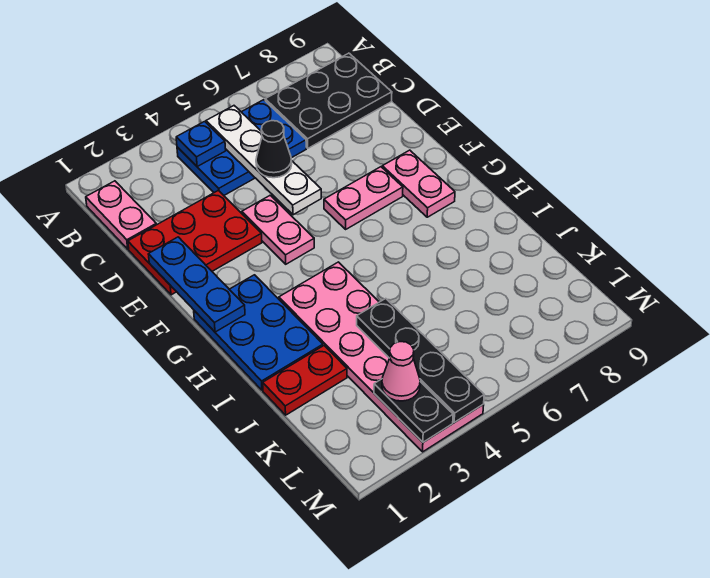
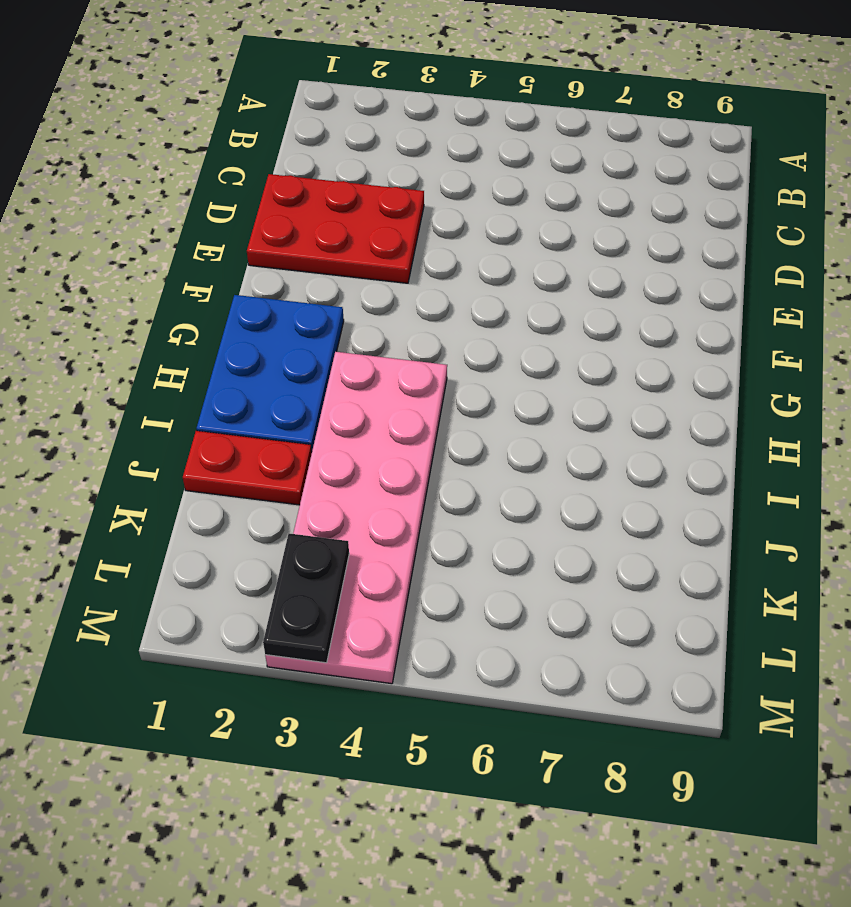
none -> pink plate B1:C1 level 1
none -> blue plate B4:C6 level 1
none -> black plate B7:C9 level 1

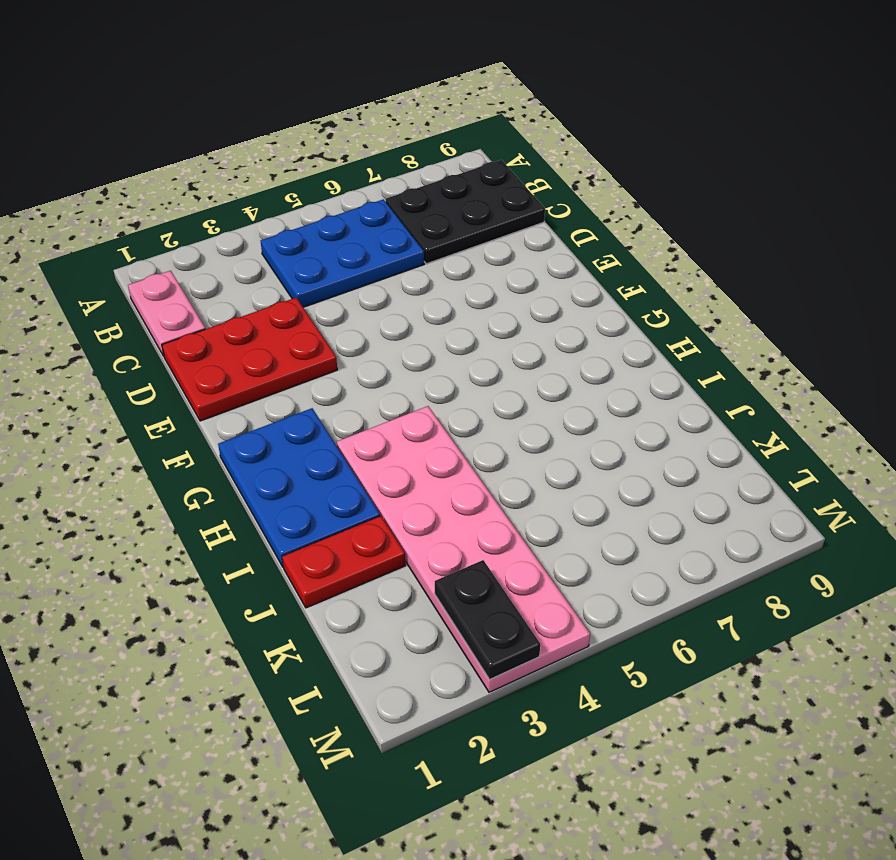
none -> pink plate E4:F4 level 1
none -> pink plate F6:F7 level 1
none -> pink plate F8:G8 level 1

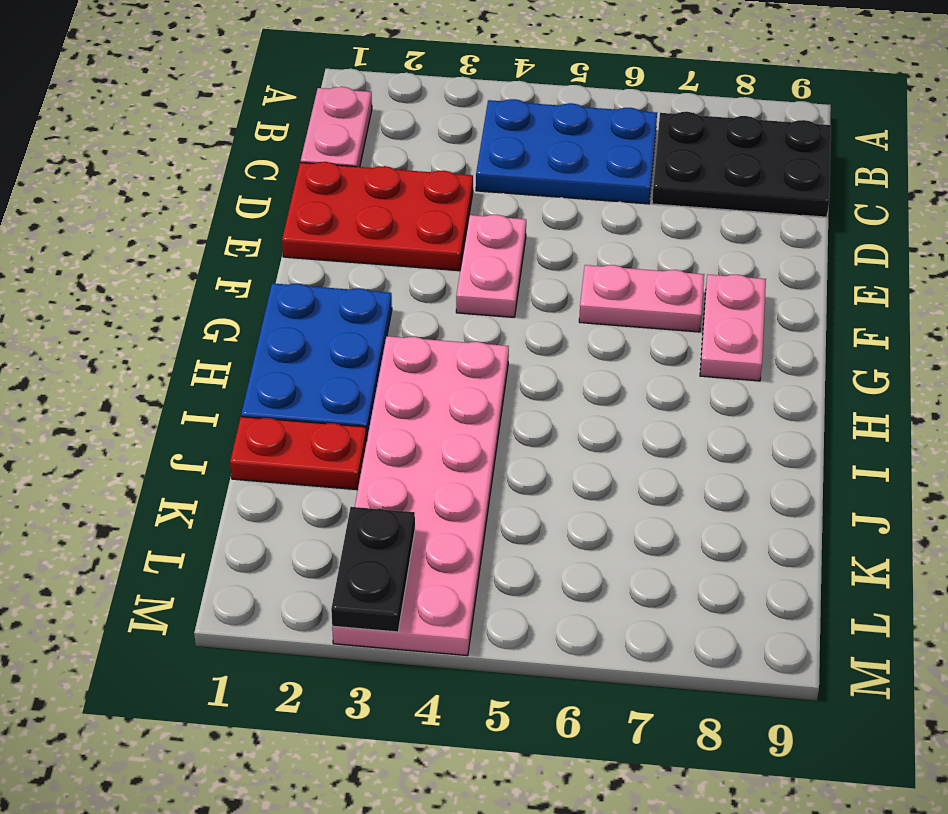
none -> blue plate B4 level 2
none -> white plate B5:E5 level 2
none -> blue plate E1:G1 level 2

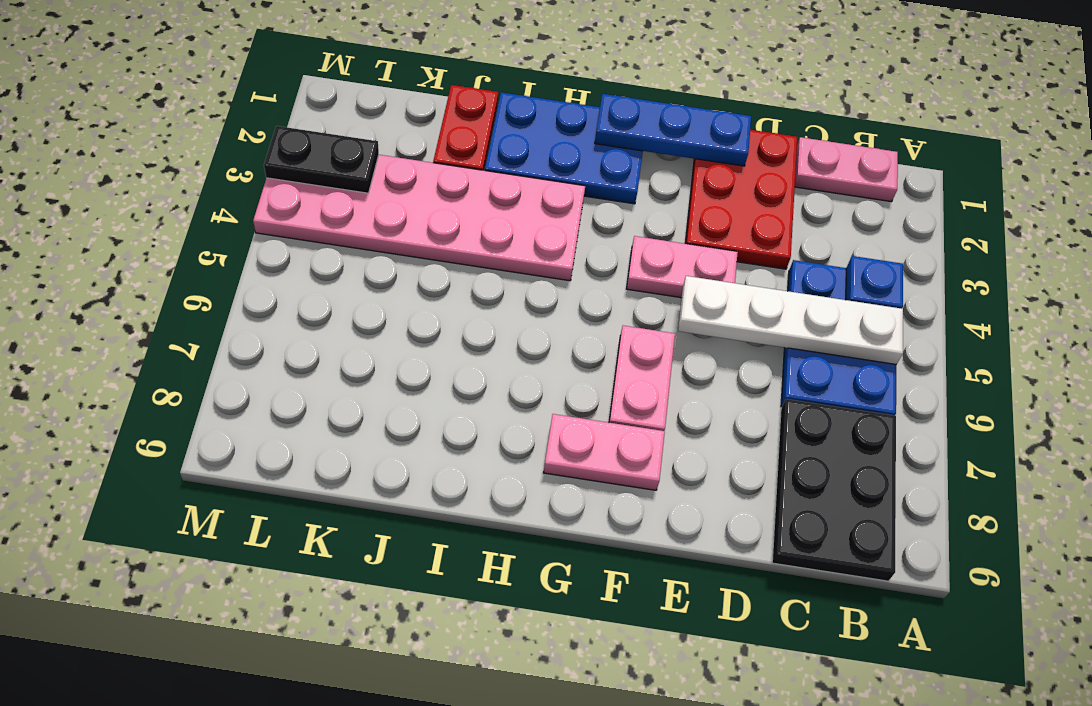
none -> black plate J4:M4 level 2
none -> black cone D5 level 3
none -> pink cone L3 level 3

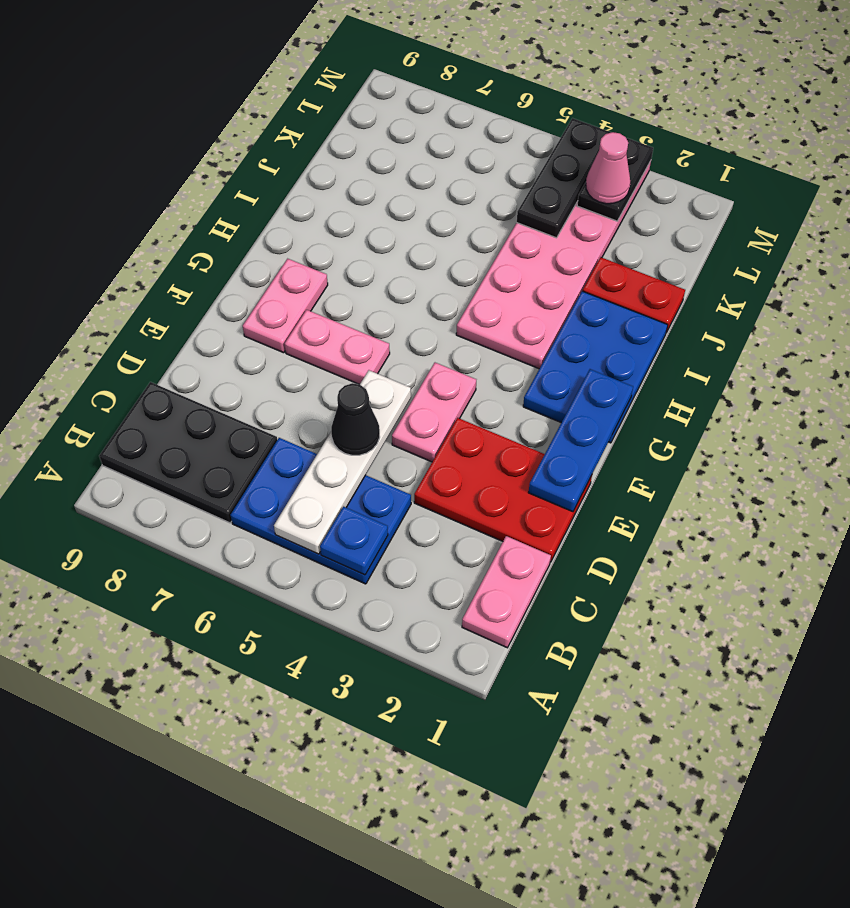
black plate K4:M4 level 2 -> black plate J4:M4 level 2

